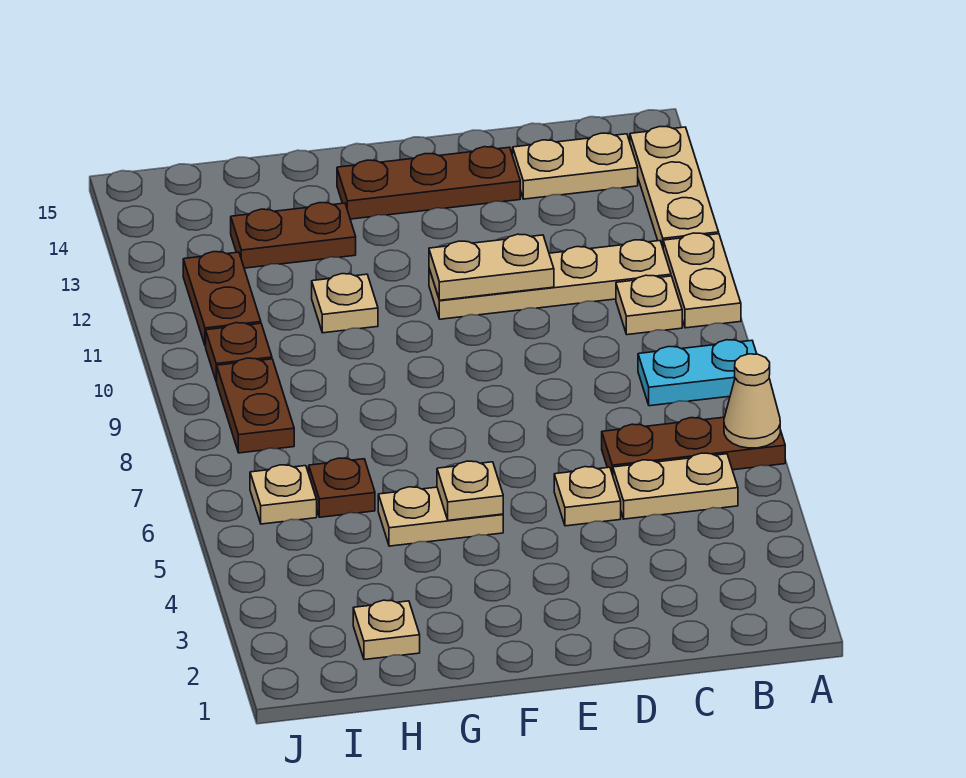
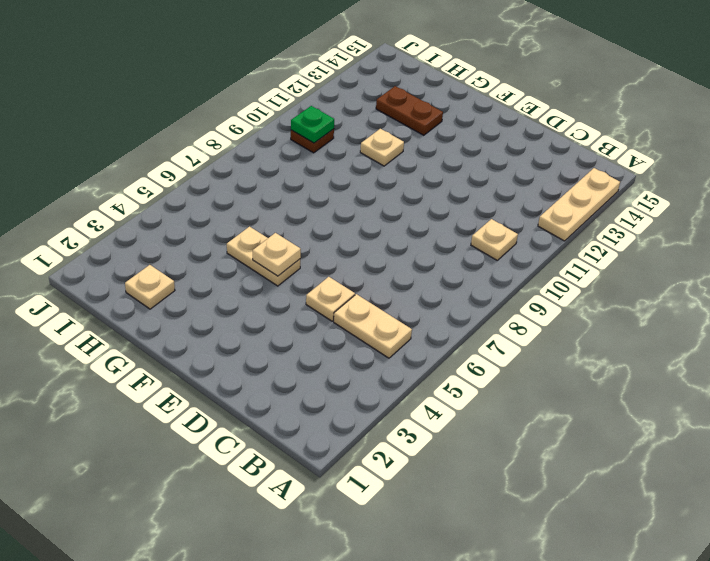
green plate I10 level 2 -> none
none -> brown plate A6:C6 level 1
none -> cyan plate A8:B8 level 1
none -> tan plate A10:A11 level 1

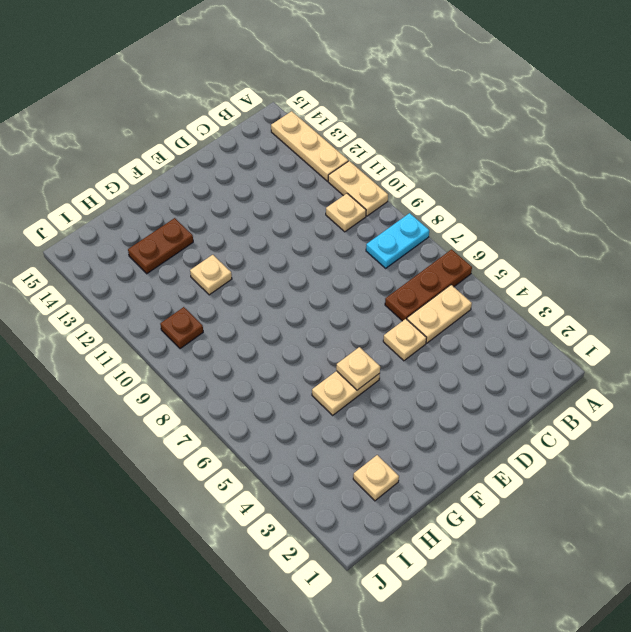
none -> tan plate B11:E11 level 1
none -> tan plate B14:C14 level 1
none -> brown plate D14:F14 level 1

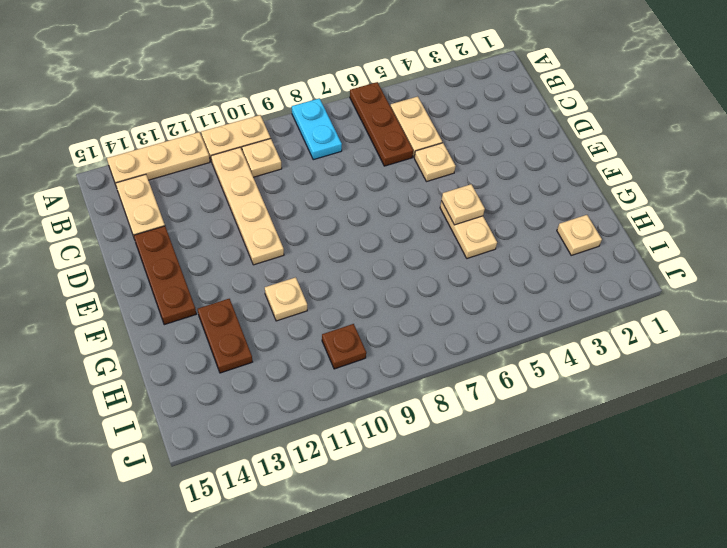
none -> brown plate H6 level 1
none -> tan plate I6 level 1
none -> brown plate I8:I9 level 1

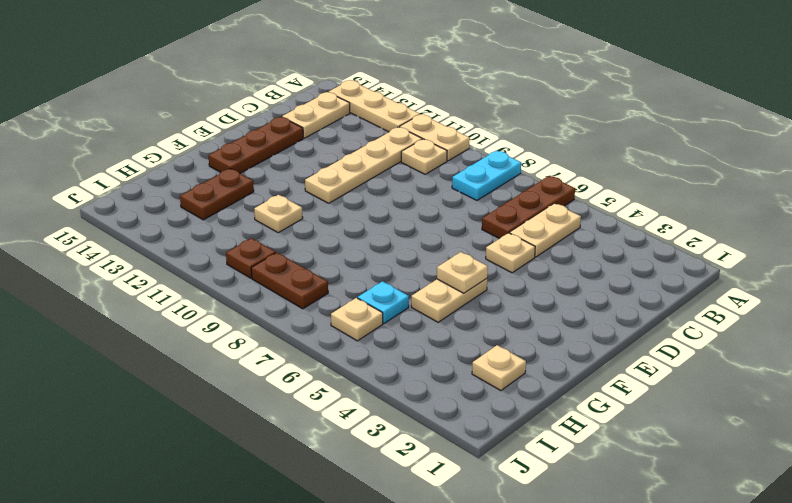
cyan plate H6 level 1 -> brown plate H6 level 1
none -> brown plate I11:I12 level 1
none -> tan cone A6 level 2
none -> tan plate D11:E11 level 2

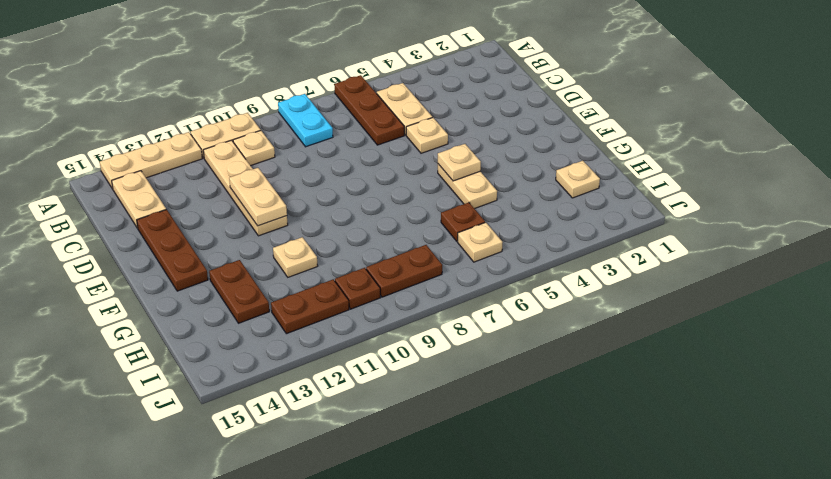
none -> tan cone A6 level 2

